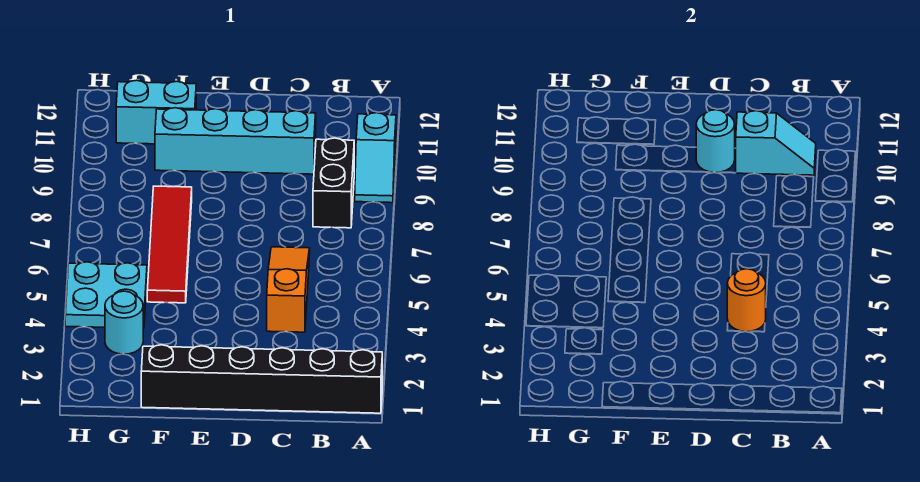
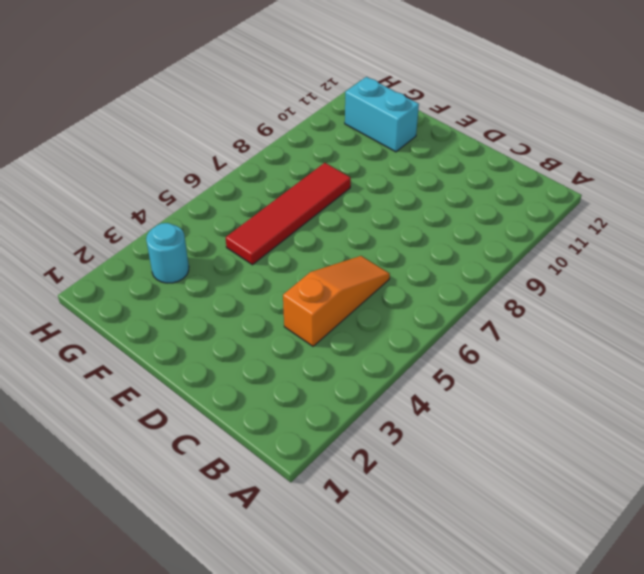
none -> black brick A1:F1 level 1
none -> cyan slope A9:A10 level 1 top 10
none -> black brick B8:B9 level 1

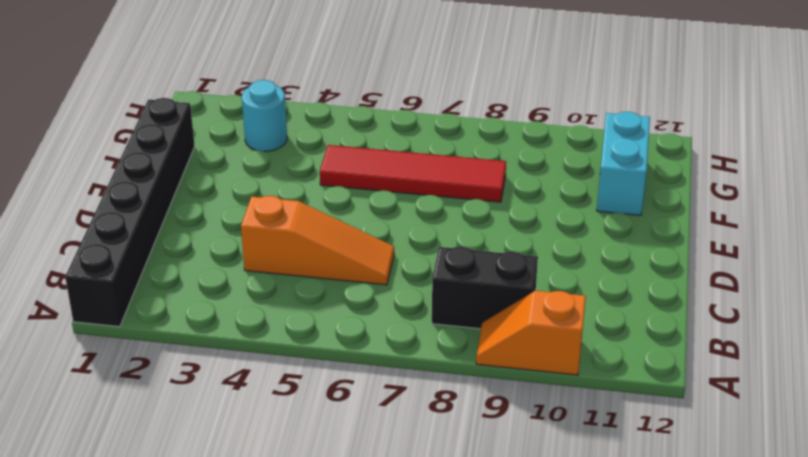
orange slope A9:A10 level 1 top 10 -> cyan slope A9:A10 level 1 top 10
none -> cyan brick C10:F10 level 1
none -> cyan plate G4:H5 level 1
none -> cyan slope B10:C10 level 2 top C

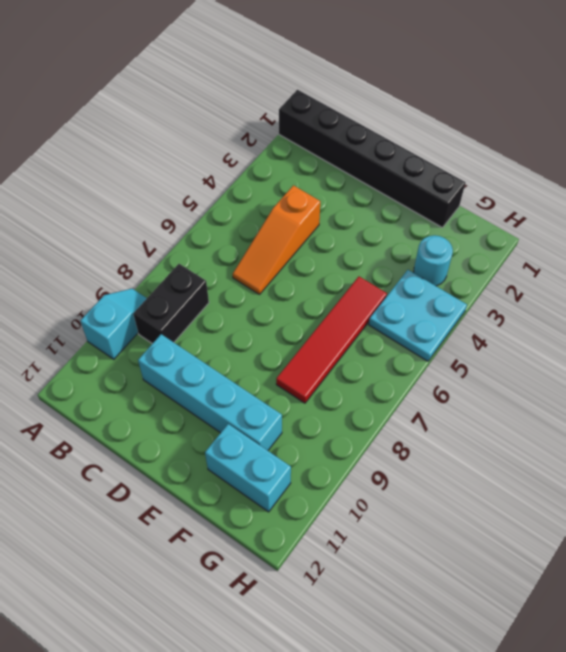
none -> cyan slope B10:C10 level 2 top C
none -> orange round brick C4 level 2
none -> cyan round brick D10 level 2

